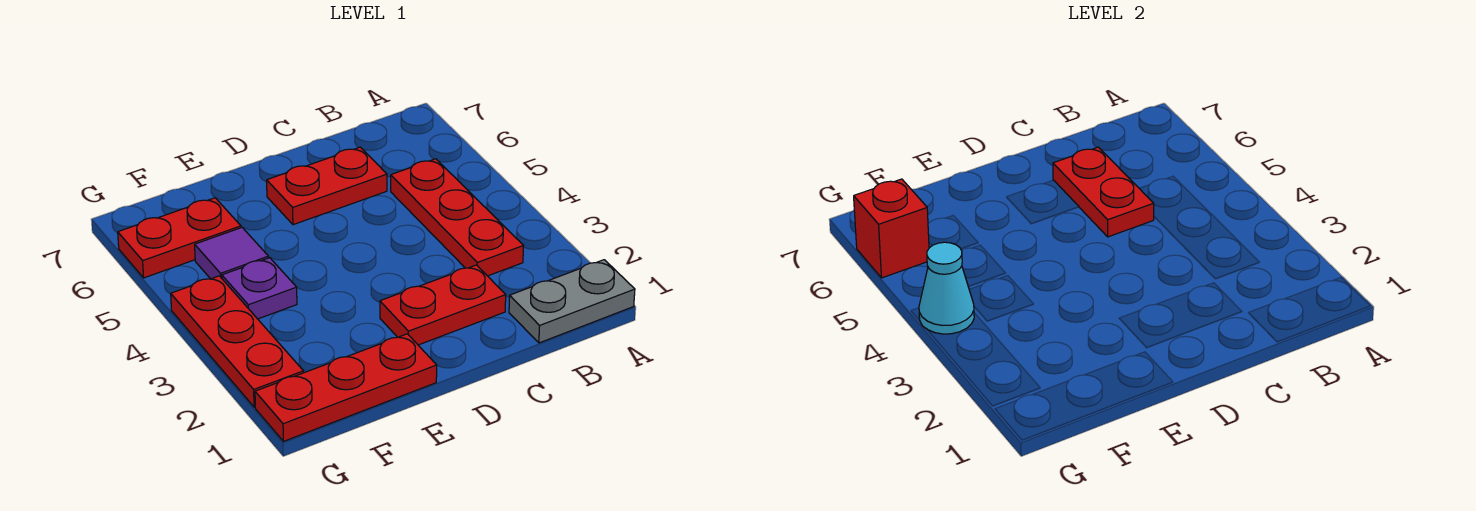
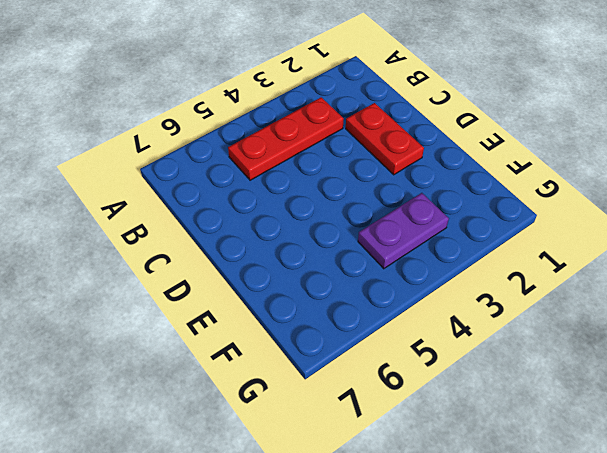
purple plate F3:F4 level 1 -> purple plate F4 level 1
none -> grey plate A1:B1 level 1
none -> red plate C6:D6 level 1
none -> red plate E1:G1 level 1

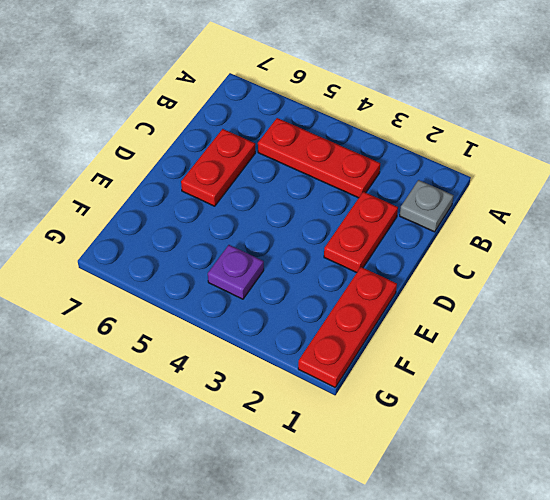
grey plate B1 level 1 -> grey plate A1:B1 level 1
none -> purple tile F5 level 1
none -> red plate F6:G6 level 1
none -> red plate G2:G4 level 1

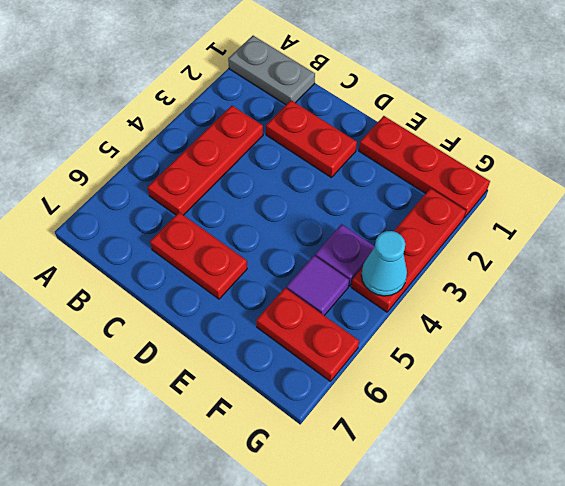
none -> red plate C5:C6 level 2
none -> red brick G6 level 2

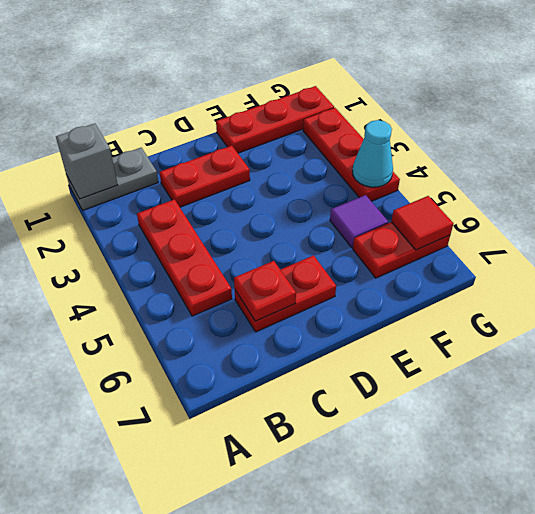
grey brick A1 level 2 -> none
red plate C6 level 2 -> red plate C5:C6 level 2
red tile G6 level 2 -> red brick G6 level 2
none -> purple plate F4 level 1

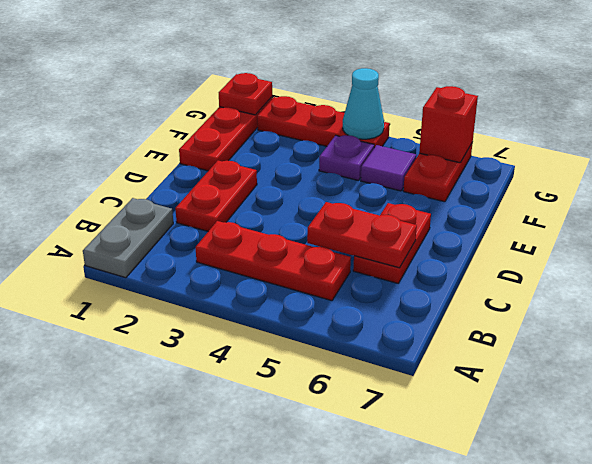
red plate G1 level 2 -> none

